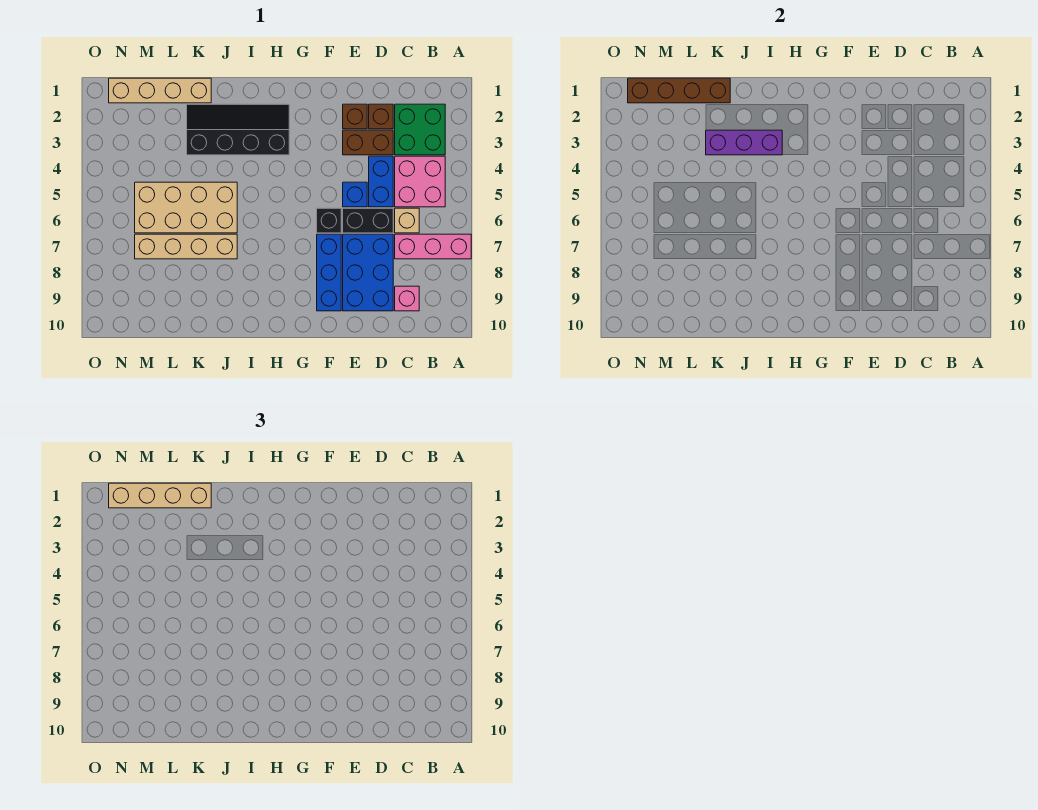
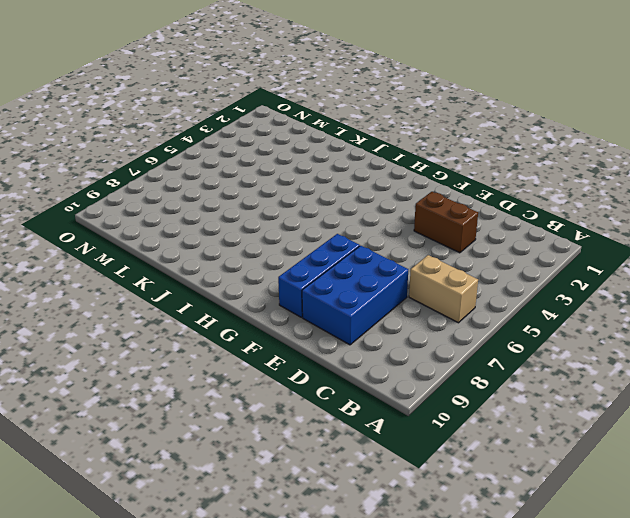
tan brick B6:C6 level 1 -> tan brick C6 level 1
none -> pink brick A7:C7 level 1
none -> green brick B2:C3 level 1
none -> pink brick B4:C5 level 1

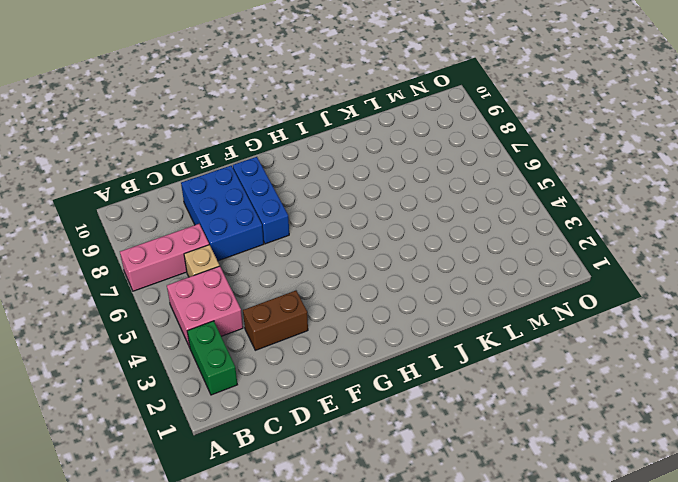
green brick B2:B3 level 1 -> green brick B2:C3 level 1
none -> pink brick C9 level 1
none -> brown brick D2 level 1
none -> blue brick D4:D5 level 1

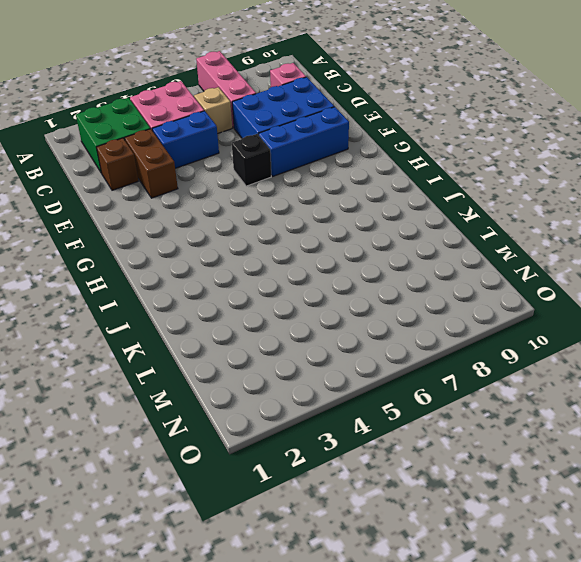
none -> black brick D6:E6 level 1
none -> brown brick E2 level 1
none -> blue brick E5 level 1

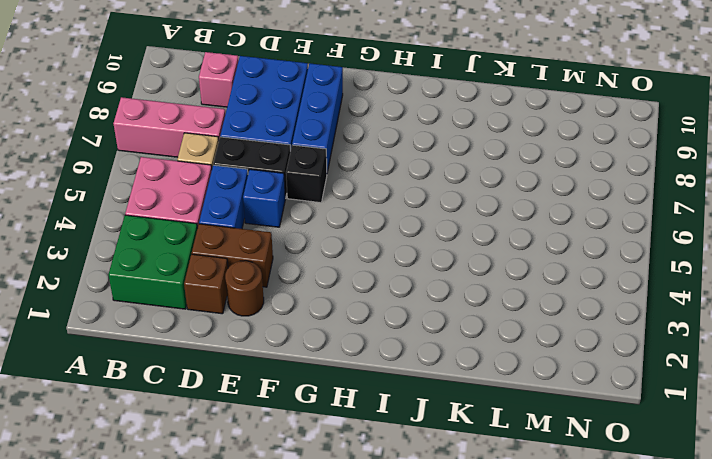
brown round brick E2 level 1 -> brown brick E2 level 1
none -> black slope H2:K3 level 1 top 3
none -> tan brick J5:M6 level 1
none -> tan brick J7:M7 level 1

